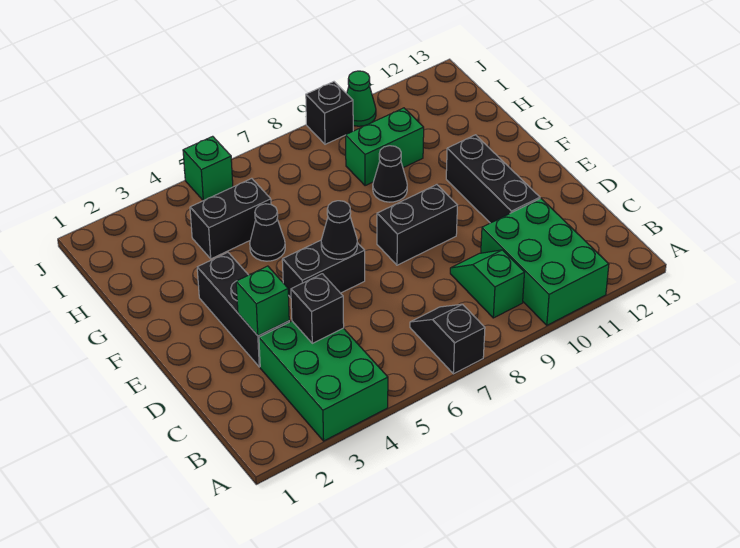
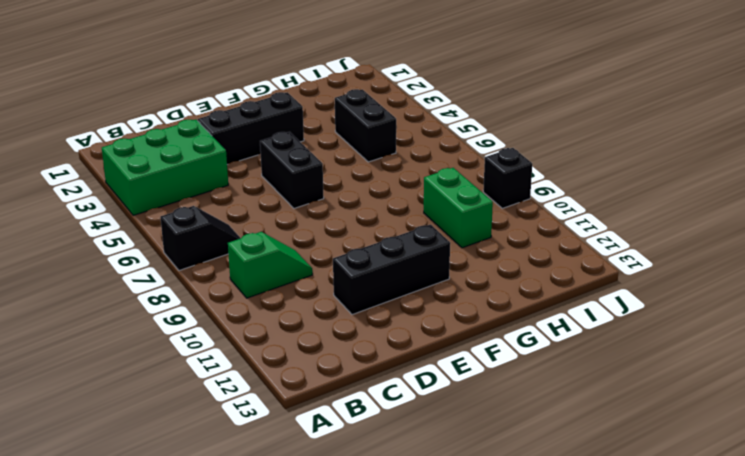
none -> green brick A10:C11 level 1
none -> black brick E8:E9 level 1
none -> black cone G5 level 1

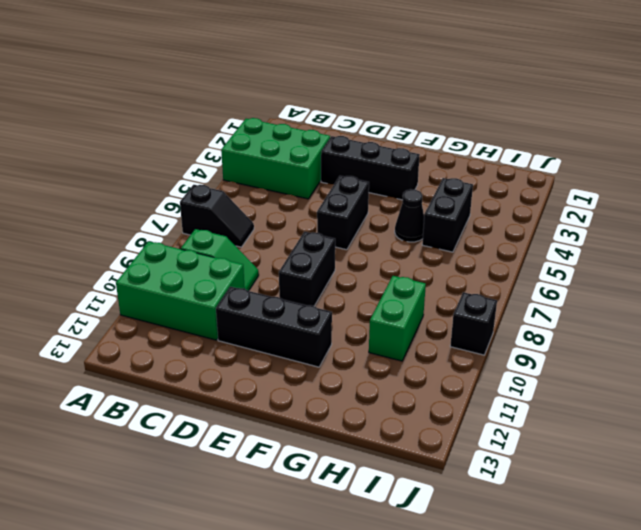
none -> black cone G9 level 1
none -> green brick J5 level 1
none -> green cone J10 level 1

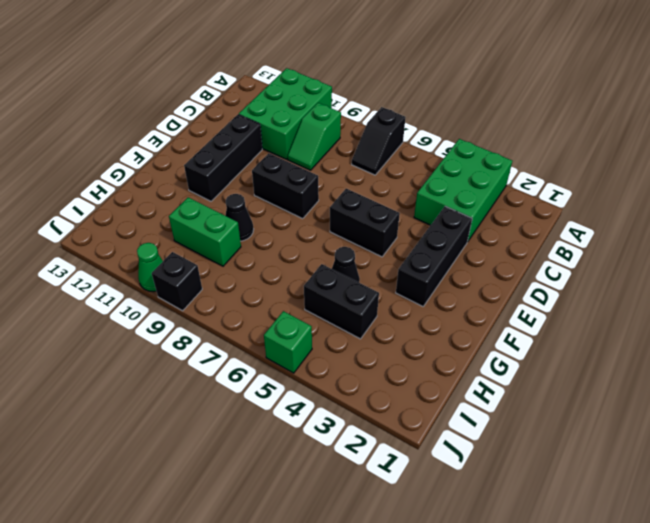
none -> black brick C4 level 2
none -> green brick D3 level 2
none -> black cone E6 level 2

